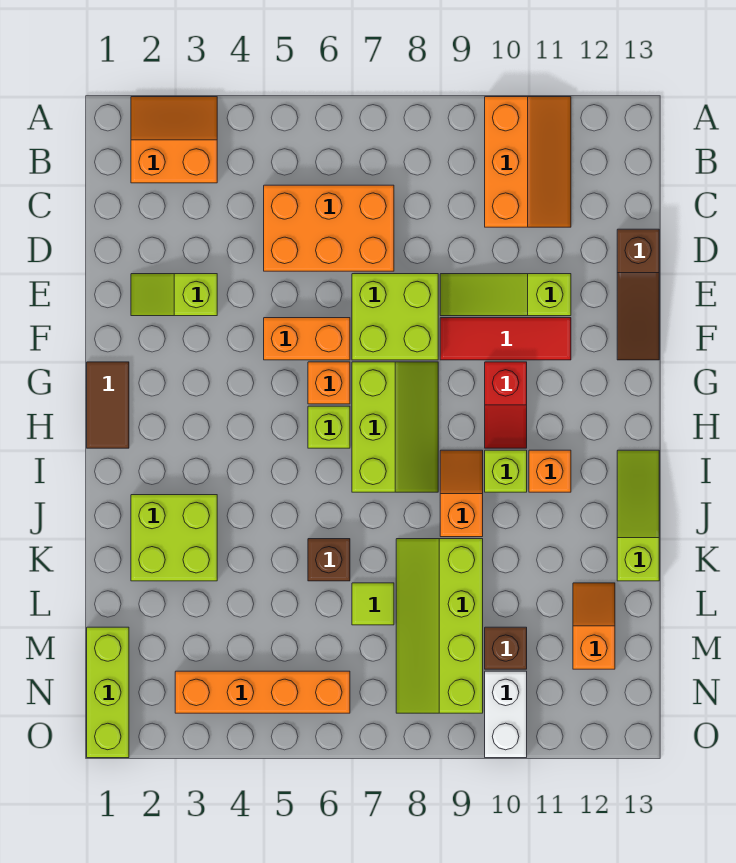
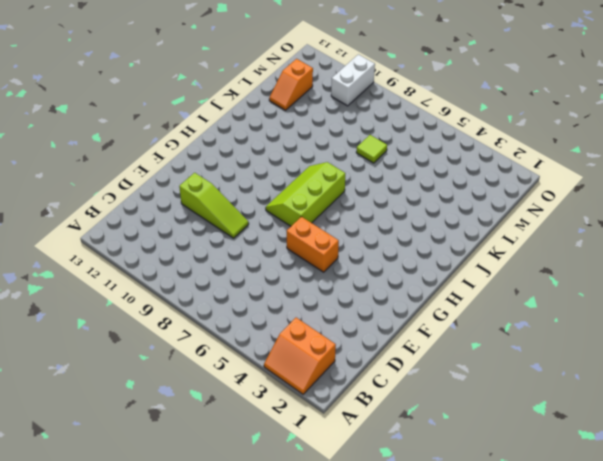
none -> orange slope A10:C11 level 1 top 10
none -> orange brick C5:D7 level 1
none -> brown slope D13:F13 level 1 top D

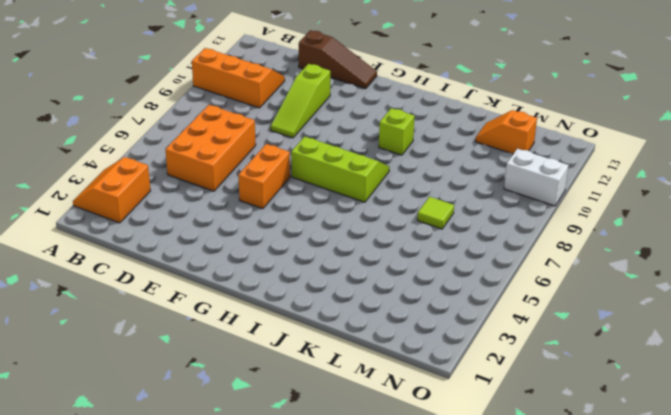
none -> lime slope E2:E3 level 1 top 3
none -> lime brick E7:F8 level 1
none -> red tile F9:F11 level 1

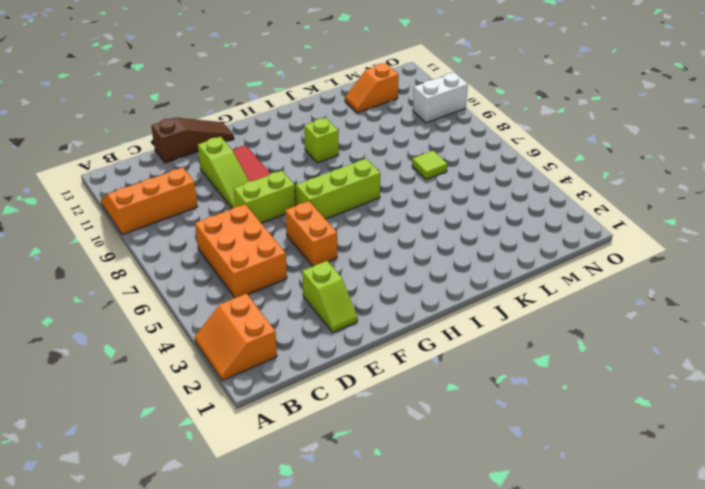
lime brick E8:F8 level 1 -> lime brick E7:F8 level 1
none -> brown tile G1:H1 level 1
none -> orange brick G6 level 1
none -> red slope G10:H10 level 1 top G

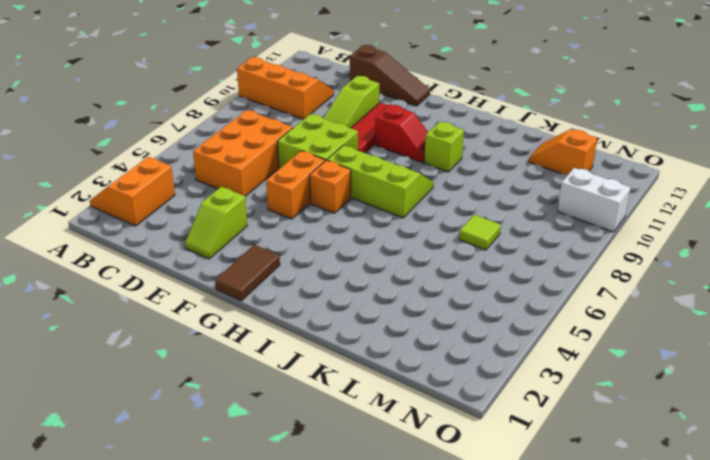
brown tile G1:G2 level 1 -> brown tile G1:H1 level 1
none -> lime brick H6 level 1
none -> orange slope I9:J9 level 1 top J
none -> orange brick I11 level 1

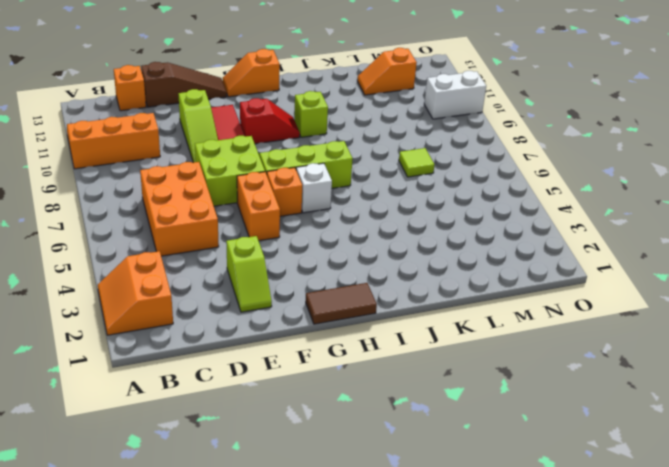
orange brick C13 level 1 -> orange brick I11 level 1
orange slope G13:H13 level 1 top H -> orange slope I9:J9 level 1 top J
white brick H6 level 1 -> lime brick H6 level 1
none -> lime slope I13:K13 level 1 top K
none -> lime brick J2:K3 level 1
none -> brown brick K6 level 1

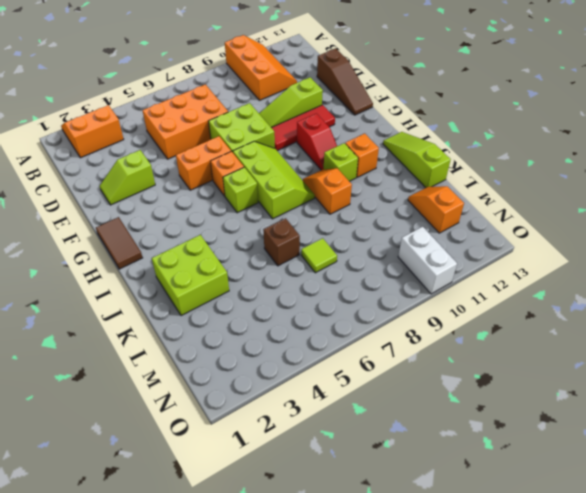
none -> lime slope K8:N9 level 1 top 9
none -> lime brick M1:O1 level 1
none -> brown brick M10 level 1

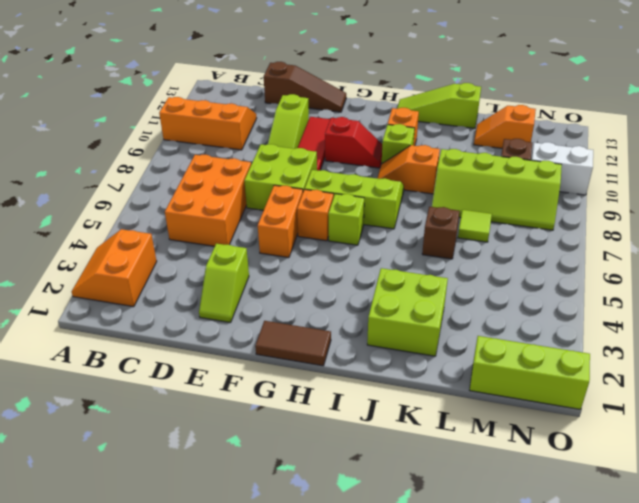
none -> orange brick N3:N6 level 1

